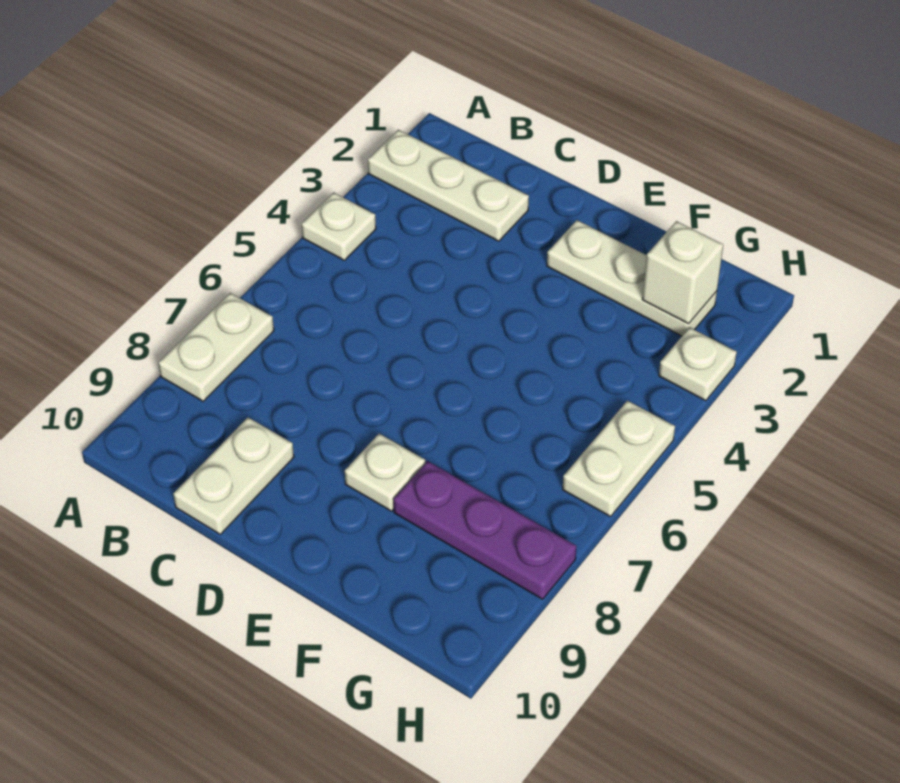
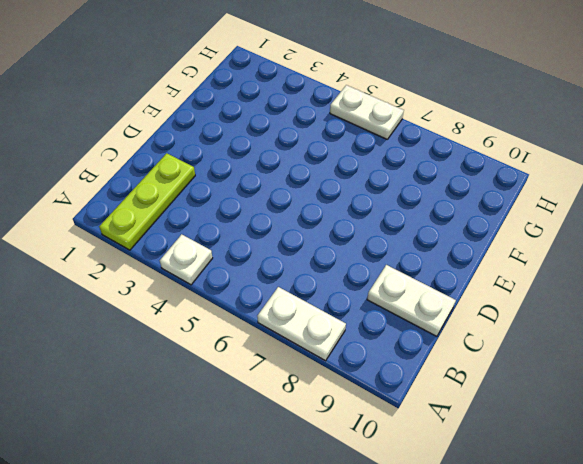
lime plate A2:C2 level 1 -> white plate A2:C2 level 1
none -> white plate E2:G2 level 1
none -> white plate E8 level 1

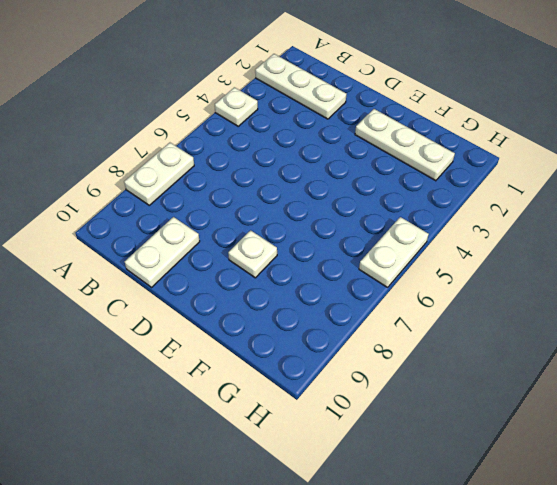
none -> purple plate F8:H8 level 1
none -> white plate H3 level 1

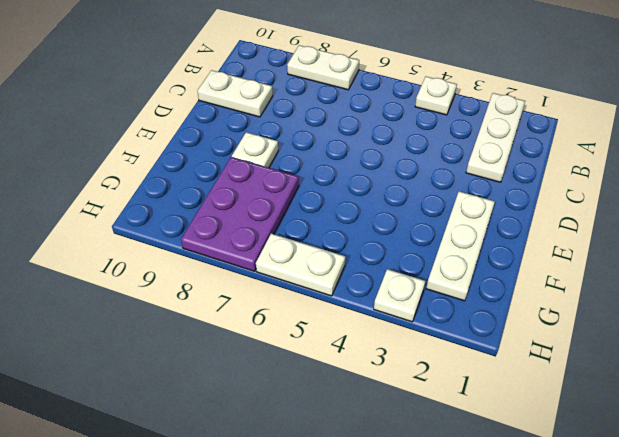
purple plate F7:H8 level 1 -> purple plate F8:H8 level 1
none -> white brick G2 level 2

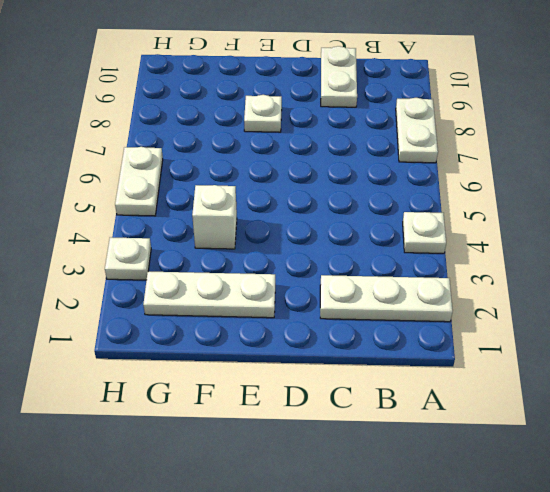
white brick F4 level 1 -> white brick G2 level 2
none -> purple plate F8:H8 level 1

